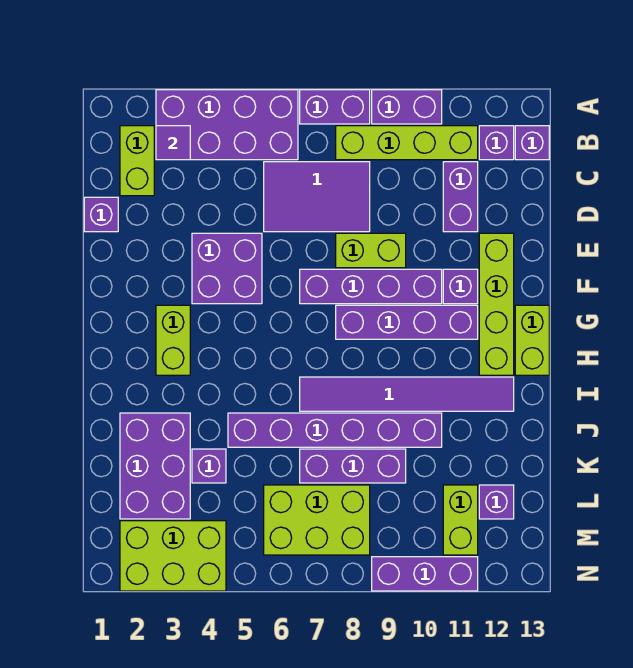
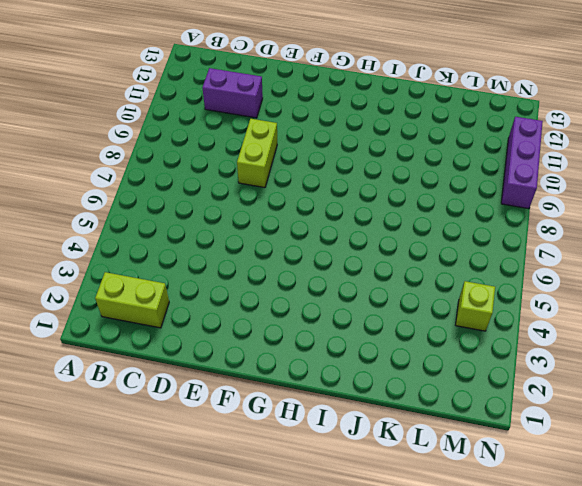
lime brick M4 level 1 -> lime brick M2:N4 level 1
none -> purple brick A3:B6 level 1
none -> purple brick A7:A8 level 1
none -> purple brick A9:A10 level 1

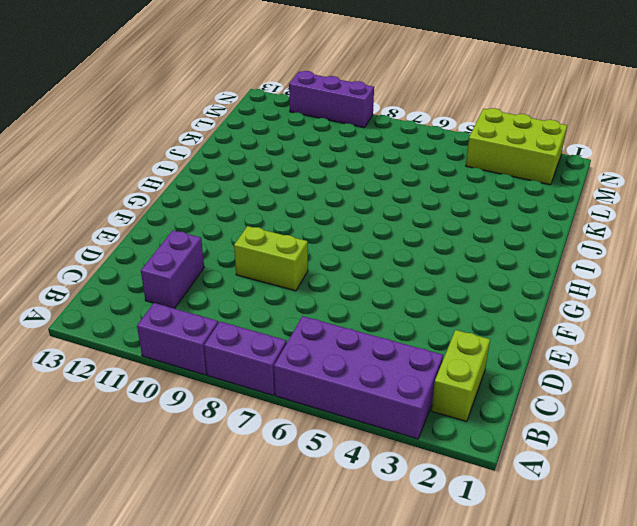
none -> lime brick B8:B11 level 1
none -> purple brick B12 level 1
none -> purple brick B13 level 1

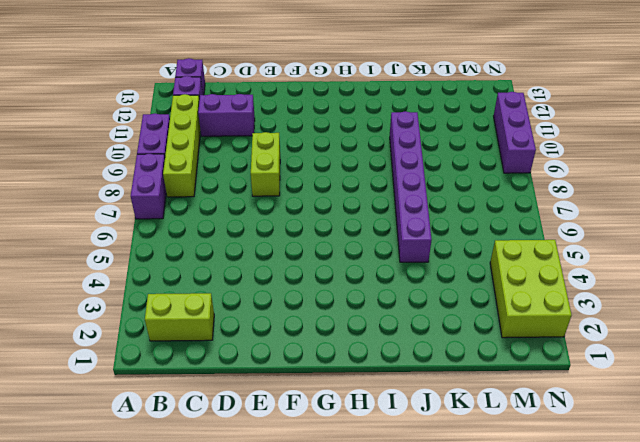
none -> purple brick A3:B6 level 1
none -> purple tile C6:D8 level 1
none -> purple brick D1 level 1

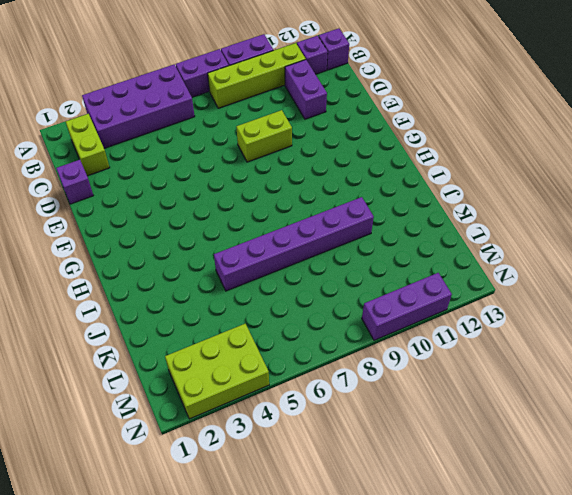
none -> purple tile C6:D8 level 1
none -> purple brick E4:F5 level 1
none -> lime brick E12:H12 level 1

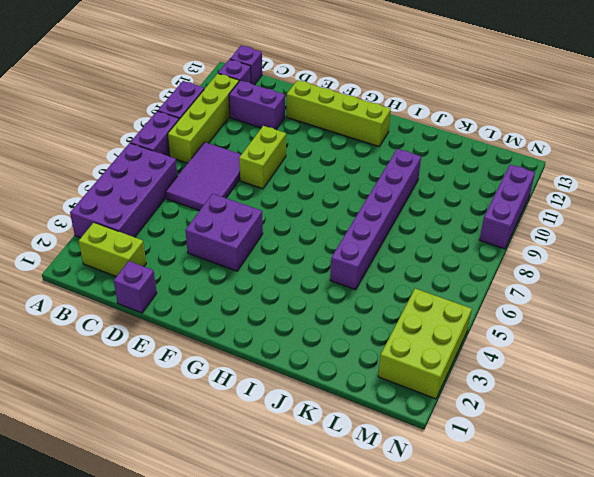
none -> purple brick F7:F10 level 1
none -> purple brick F11 level 1
none -> lime brick G3:H3 level 1

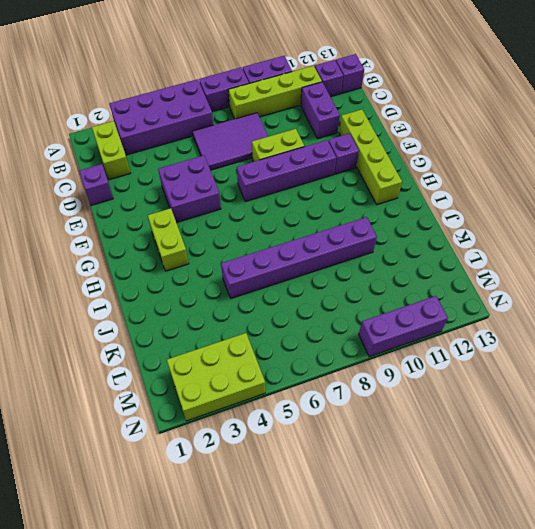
none -> purple brick G8:G11 level 1
none -> lime brick G13:H13 level 1
none -> purple tile I7:I12 level 1

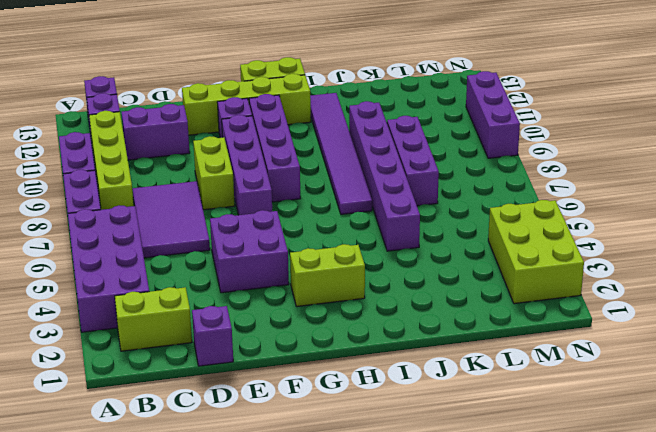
none -> purple brick J2:L3 level 1
none -> purple brick K4 level 1
none -> lime brick L6:M8 level 1

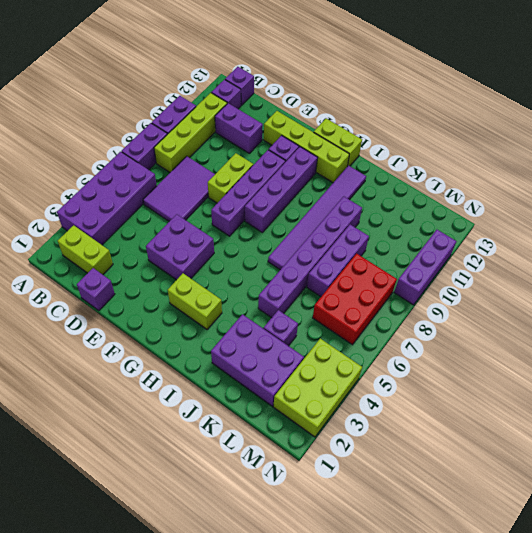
red brick L6:M8 level 1 -> lime brick L6:M8 level 1
none -> lime brick L11:M11 level 1
none -> purple brick L12 level 1
none -> purple tile B3 level 2

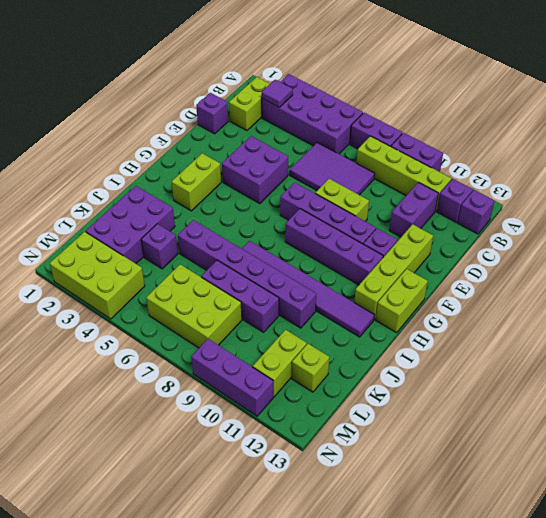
lime brick L12 level 1 -> purple brick L12 level 1

